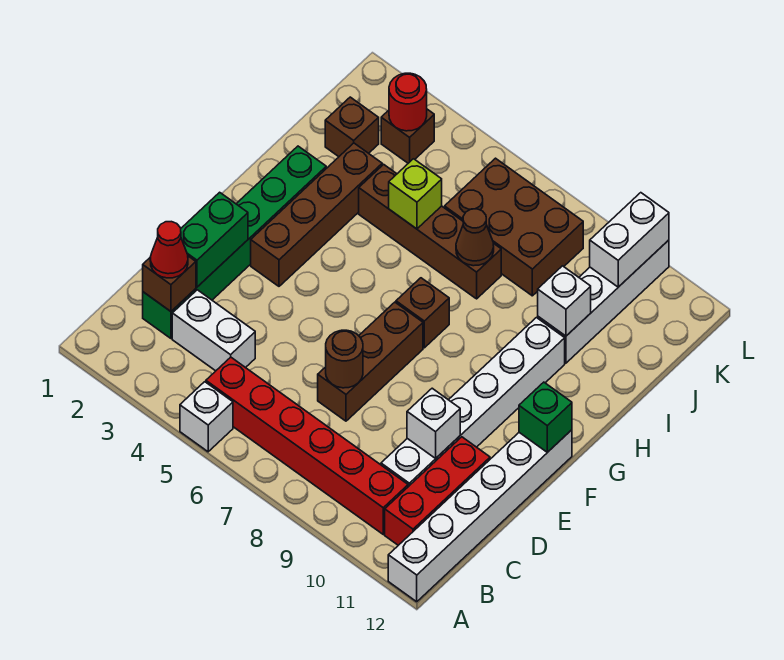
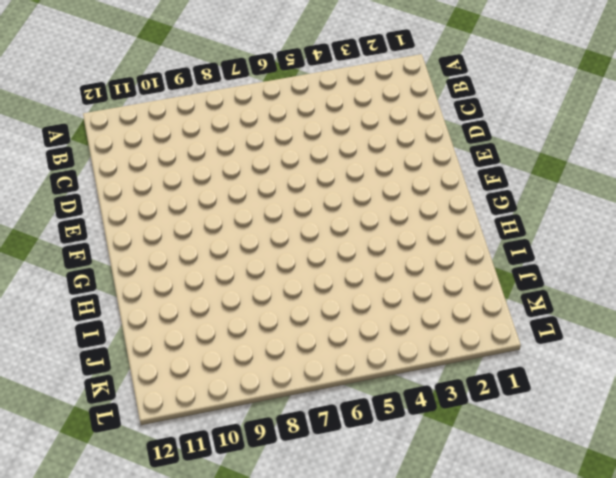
none -> white brick A5 level 1
none -> white brick A12:F12 level 1
none -> red brick B5:B10 level 1

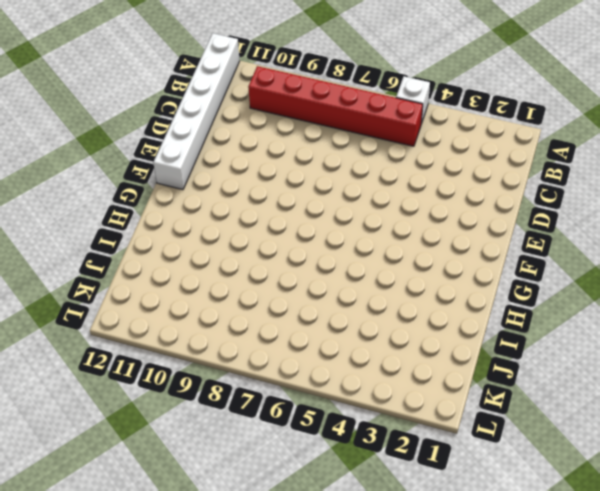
none -> red brick B11:D11 level 1
none -> green brick C2:H2 level 1
none -> white brick C3:C4 level 1

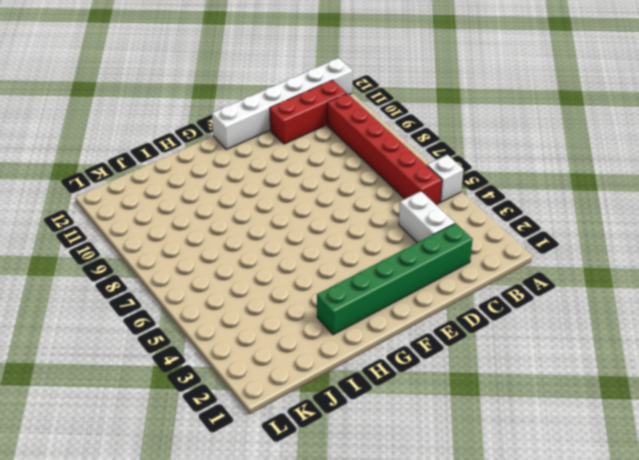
none -> white brick C10:H10 level 1
none -> brown brick D7:F7 level 1
none -> brown brick F3:I3 level 1

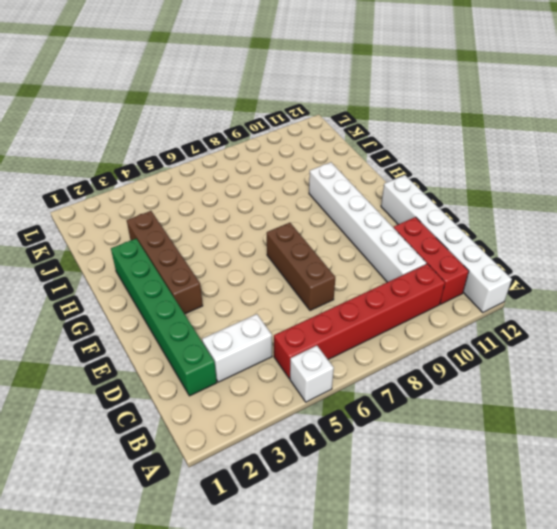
none -> brown brick G7 level 1
none -> brown brick I4:I7 level 1
none -> white brick I10:L10 level 1

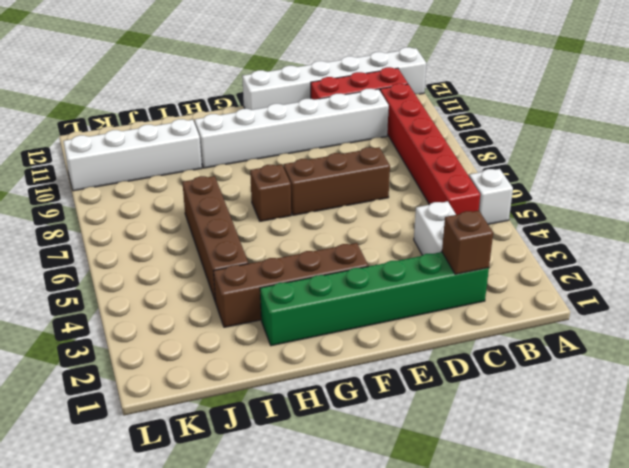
none -> brown brick J2 level 1
none -> brown brick J6:K8 level 1
none -> brown brick K3 level 1

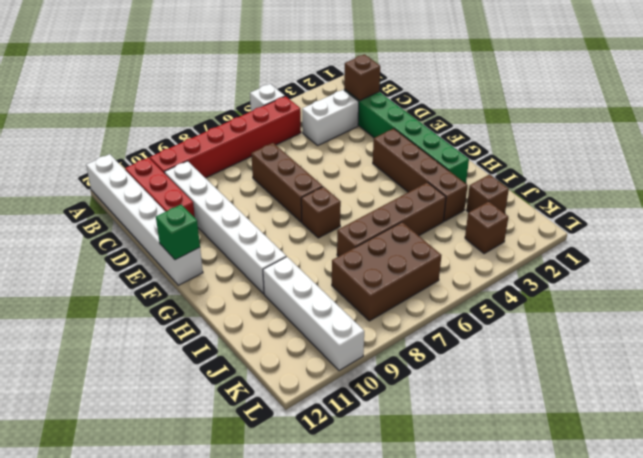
none -> green brick D2:E2 level 2
none -> brown round brick D7 level 2
none -> white brick D10 level 2

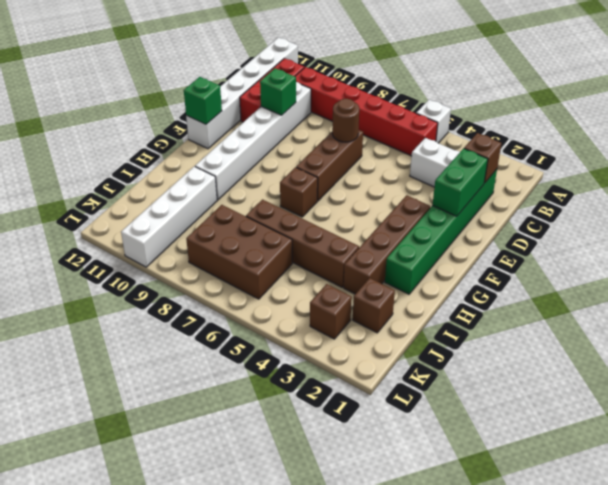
green brick D10 level 2 -> white brick D10 level 2
none -> lime brick I5 level 2
none -> brown cone I7 level 2
none -> white brick I10 level 2

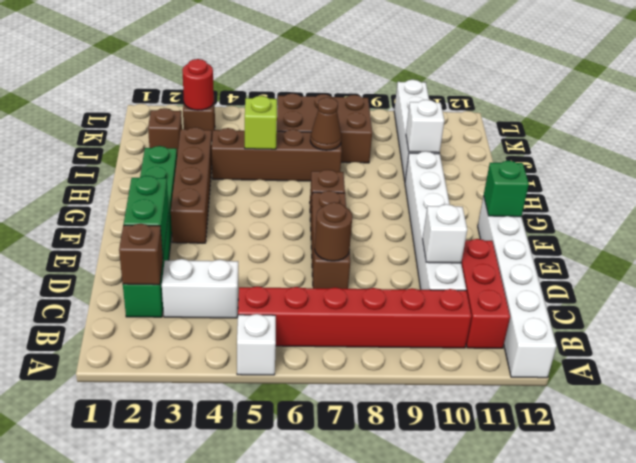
none -> white brick K10:L10 level 2
none -> red cone C2 level 3

